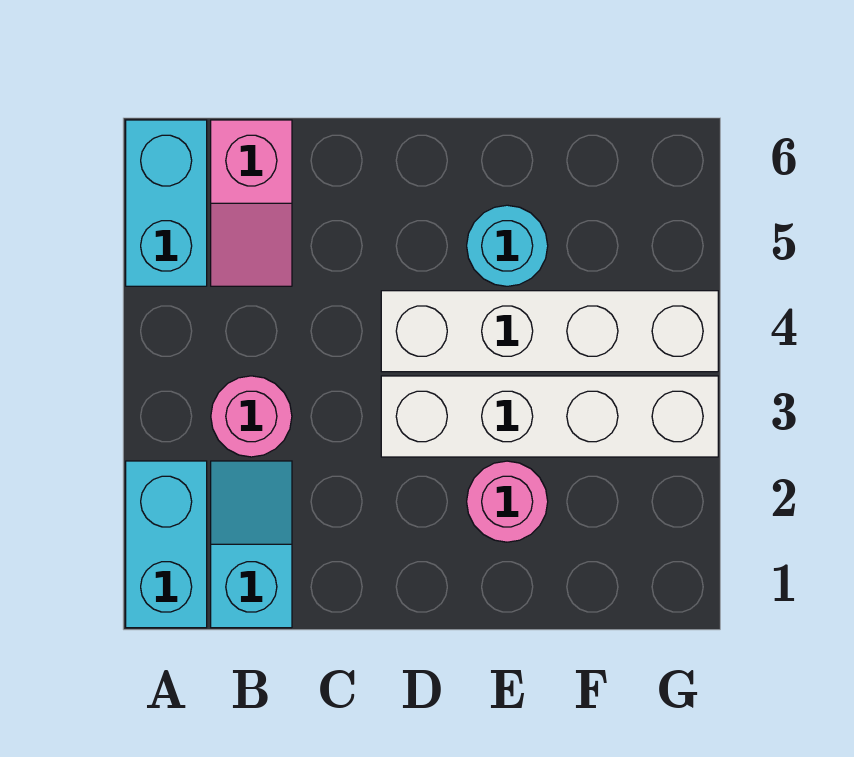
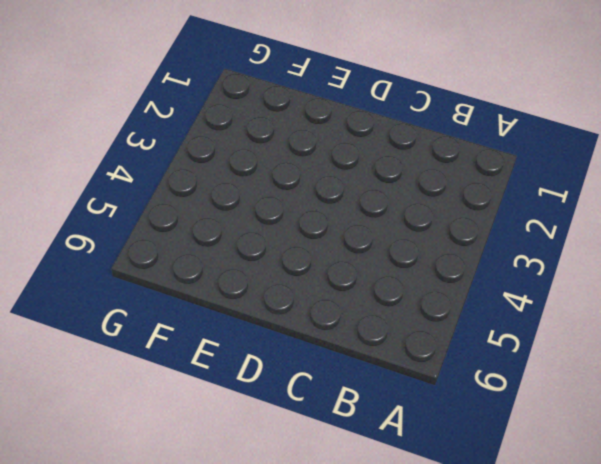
none -> cyan brick A1:A2 level 1
none -> cyan brick A5:A6 level 1

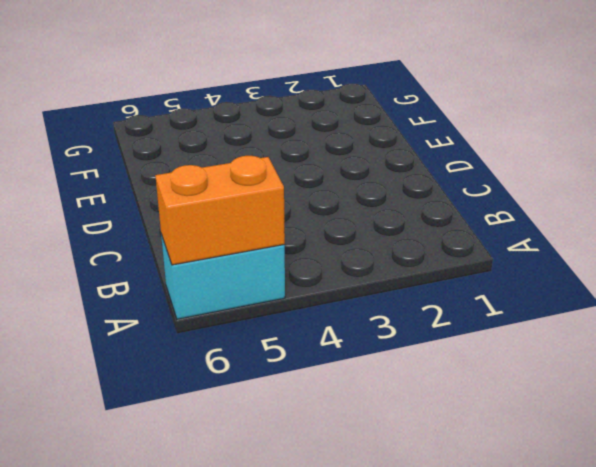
orange brick A5:A6 level 2 -> none
none -> cyan brick A1:A2 level 1
none -> cyan slope B1:B2 level 1 top 1

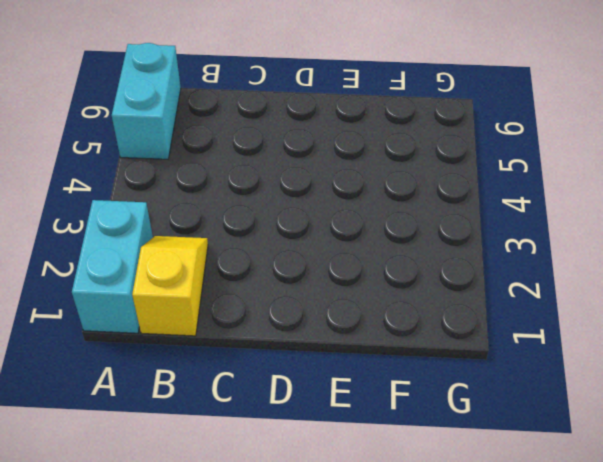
yellow slope B1:B2 level 1 top 1 -> cyan slope B1:B2 level 1 top 1
none -> pink round brick B3 level 1
none -> pink slope B5:B6 level 1 top 6

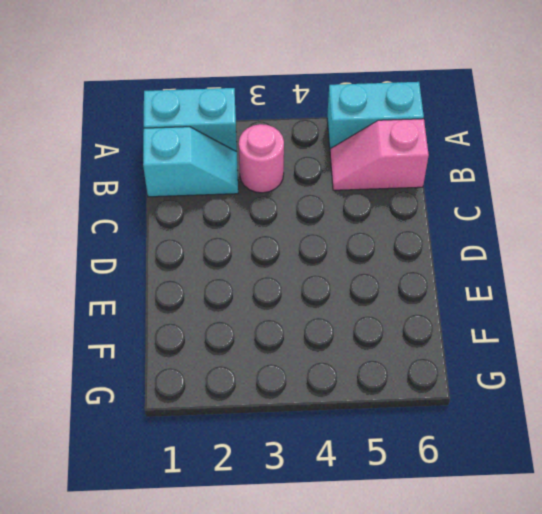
none -> white brick D3:G3 level 1
none -> white brick D4:G4 level 1

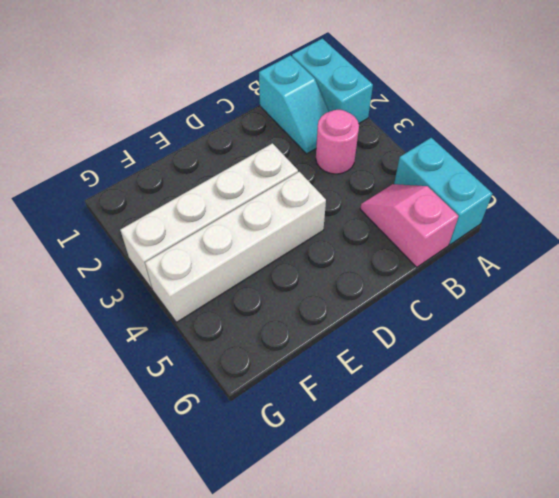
none -> pink round brick E2 level 1
none -> cyan round brick E5 level 1

